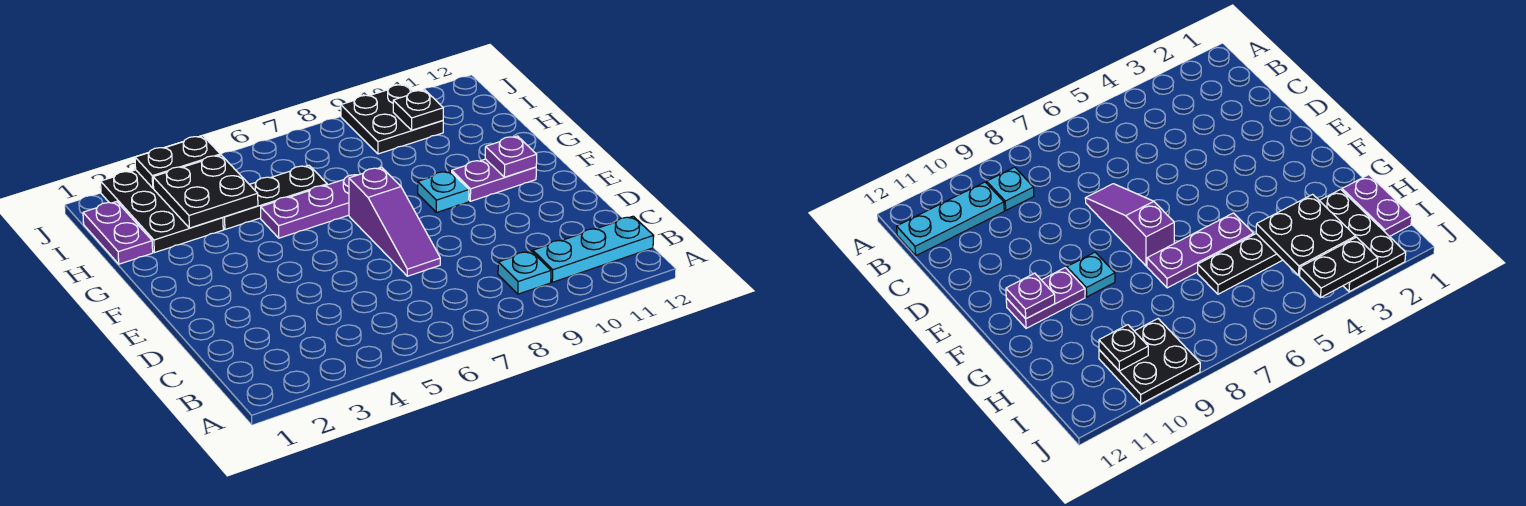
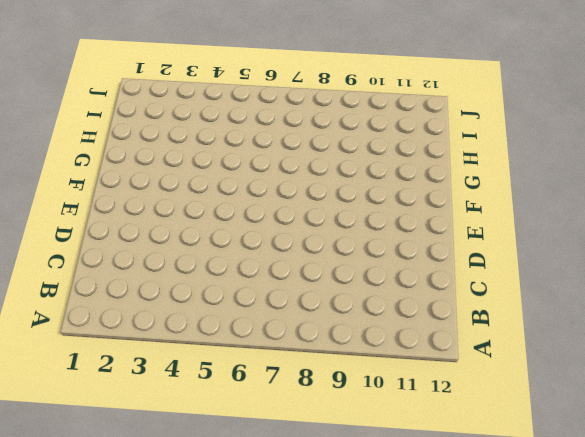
none -> cyan plate B9 level 1
none -> cyan plate B10:B12 level 1
none -> purple slope D7:F7 level 1 top F

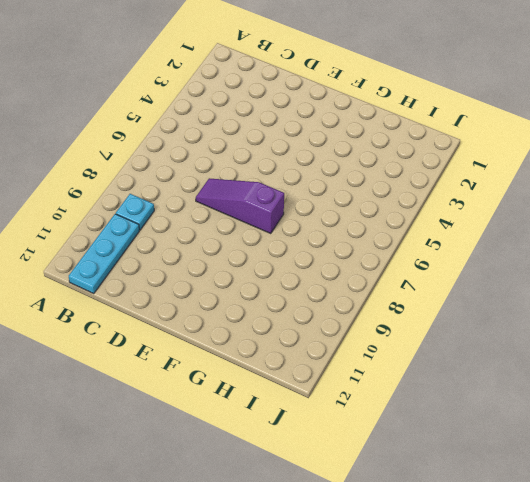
none -> cyan plate F9 level 1
none -> purple plate F10:F11 level 1
none -> purple plate G5:G7 level 1

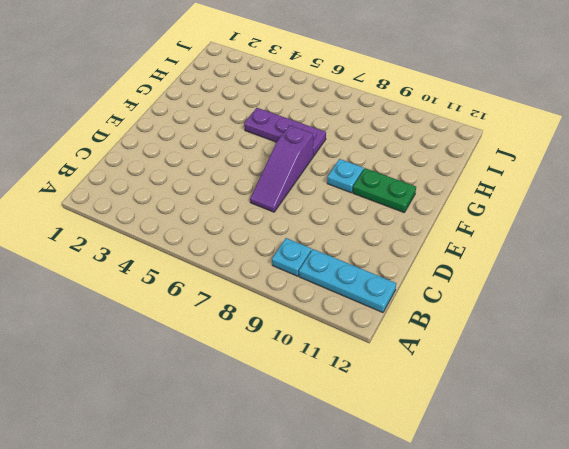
green plate F10:F11 level 1 -> purple plate F10:F11 level 1
none -> purple plate H1:I1 level 1
none -> black plate H2:J3 level 1
none -> black plate H4:H6 level 1

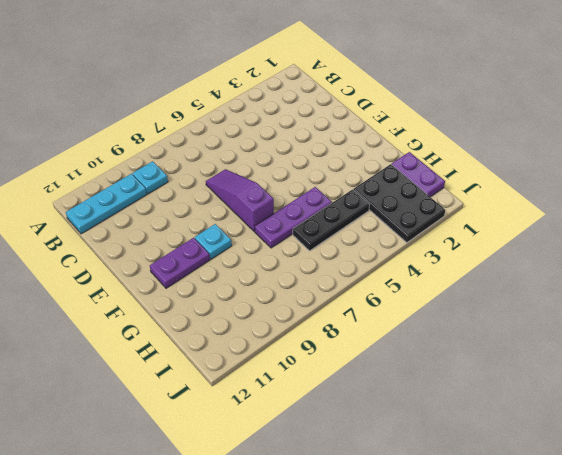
none -> black plate I9:J10 level 1
none -> purple plate F11 level 2
none -> black plate H3:I4 level 2

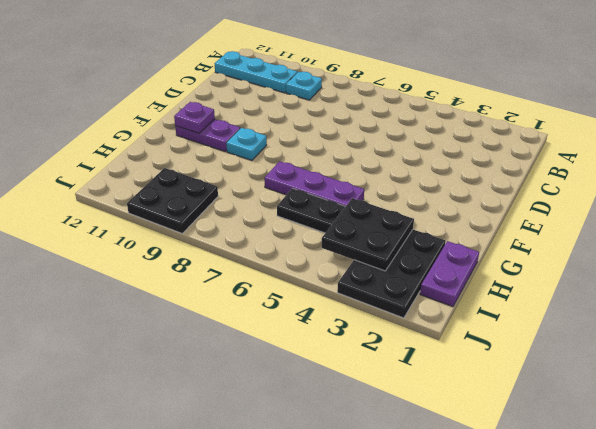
none -> purple slope D7:F7 level 1 top F
none -> black plate I10 level 2
none -> black plate J3:J4 level 2

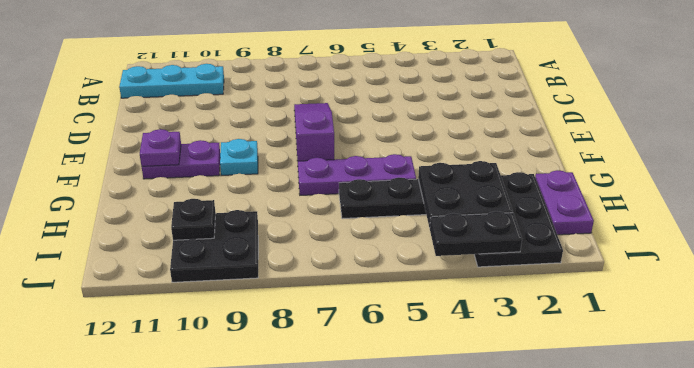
none -> cyan plate B9 level 1

